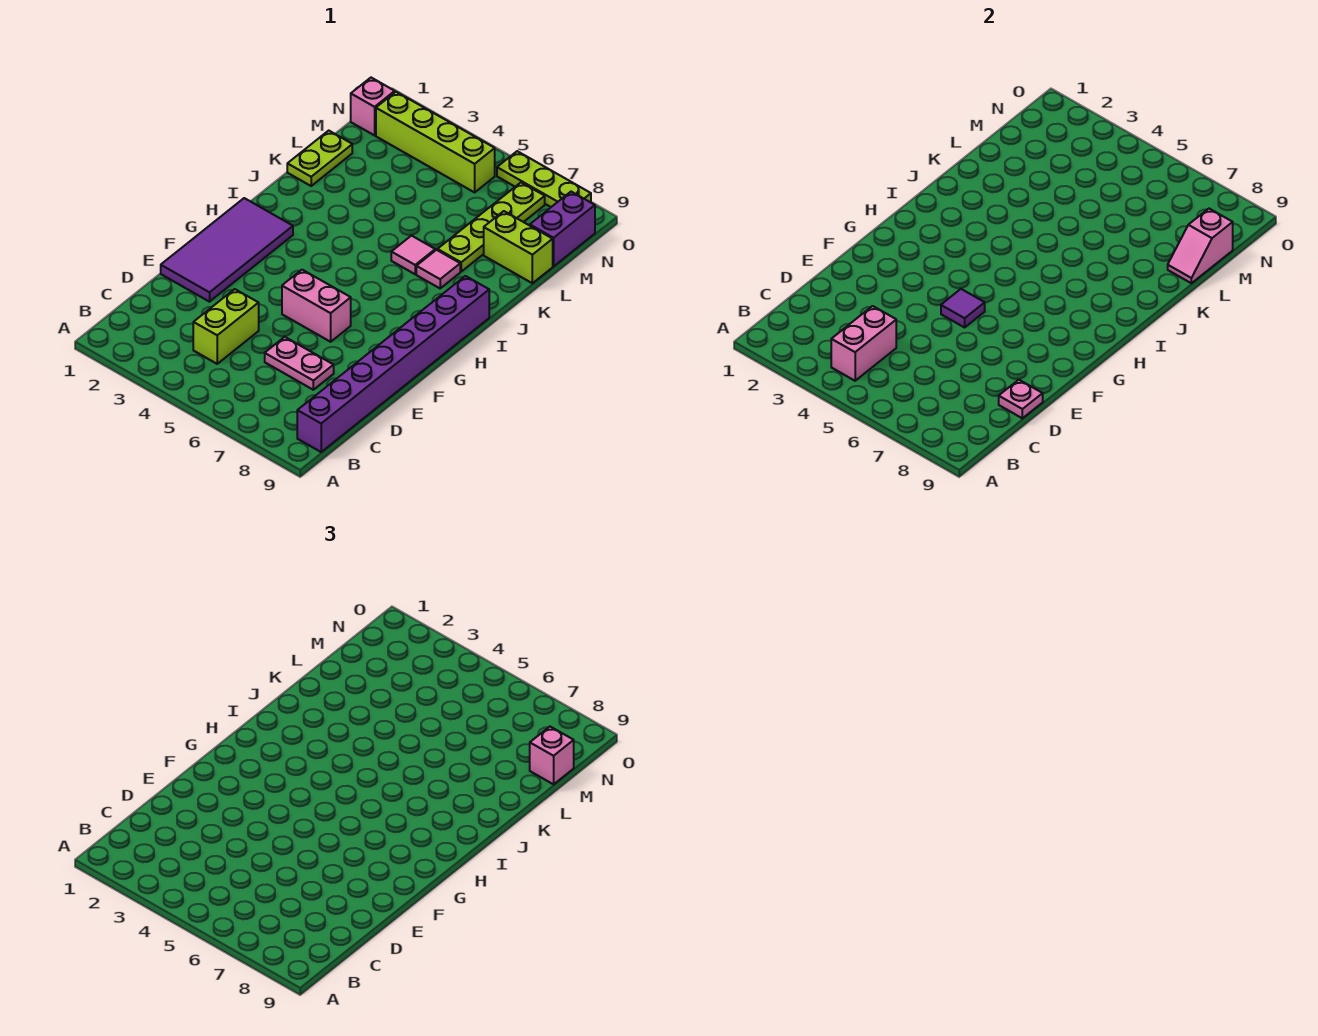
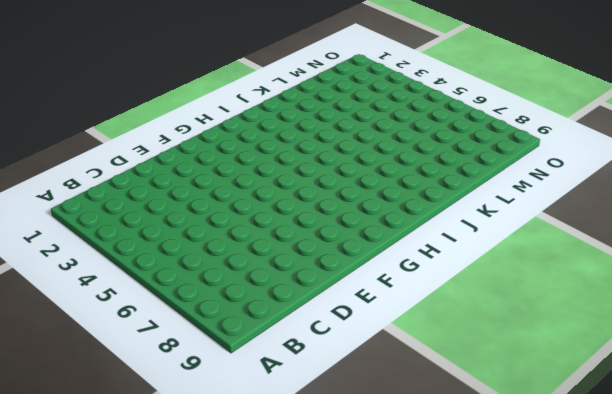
none -> purple brick B9:I9 level 1
none -> lime brick C4:D4 level 1
none -> pink plate D6:D7 level 1

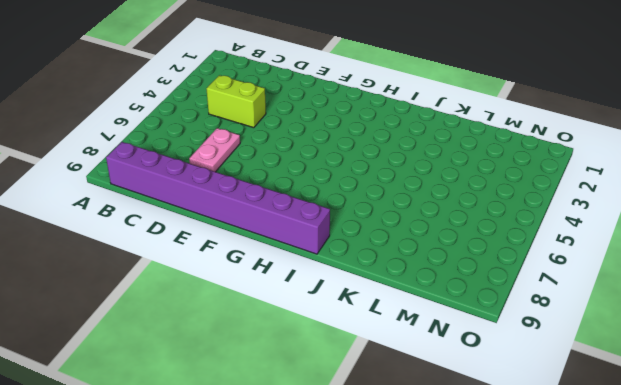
none -> purple tile E1:H2 level 1
none -> pink brick F5:F6 level 1
none -> pink tile J6 level 1

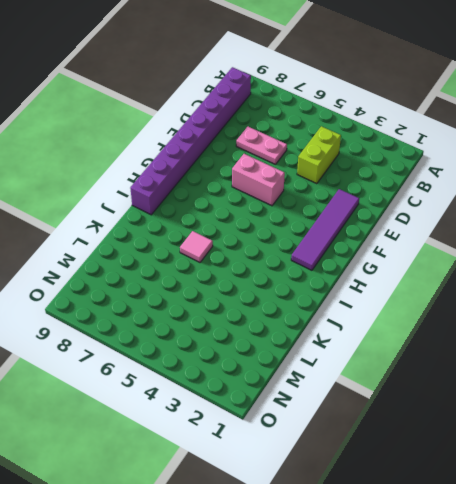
purple tile E2:H2 level 1 -> purple tile E1:H2 level 1
none -> pink tile J7 level 1
none -> lime plate K1:L1 level 1
none -> lime plate K7:N7 level 1

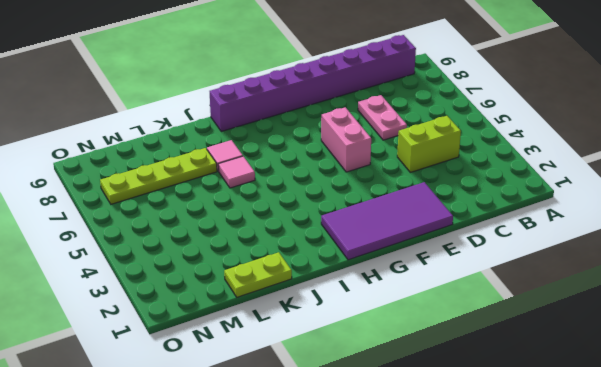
none -> lime brick L8:L9 level 1
none -> purple brick M9:N9 level 1
none -> pink brick N1 level 1

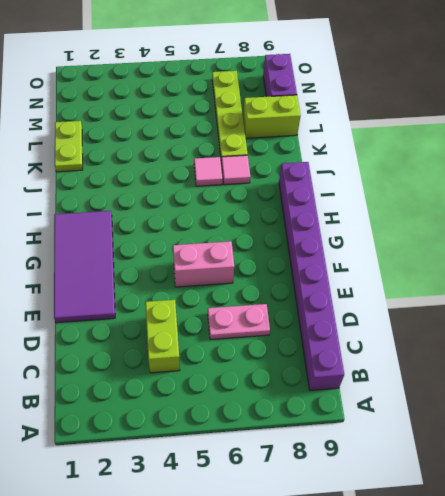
none -> pink brick N1 level 1
none -> lime brick N2:N5 level 1
none -> lime plate O6:O8 level 1

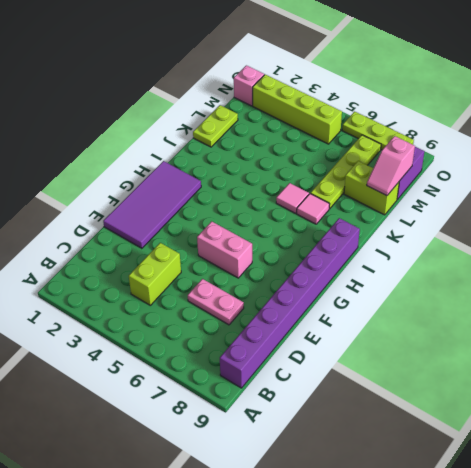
none -> pink brick B4:C4 level 2
none -> pink plate D9 level 2
none -> purple tile F5 level 2

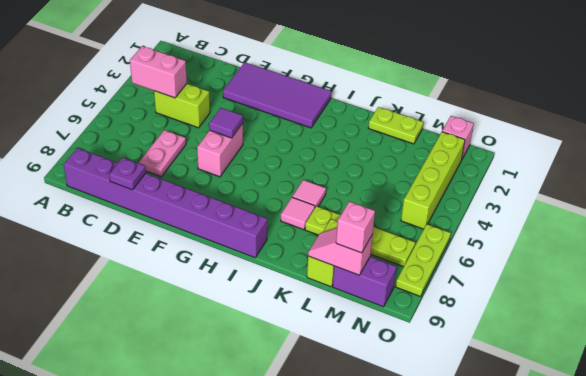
purple plate D9 level 2 -> pink plate D9 level 2

